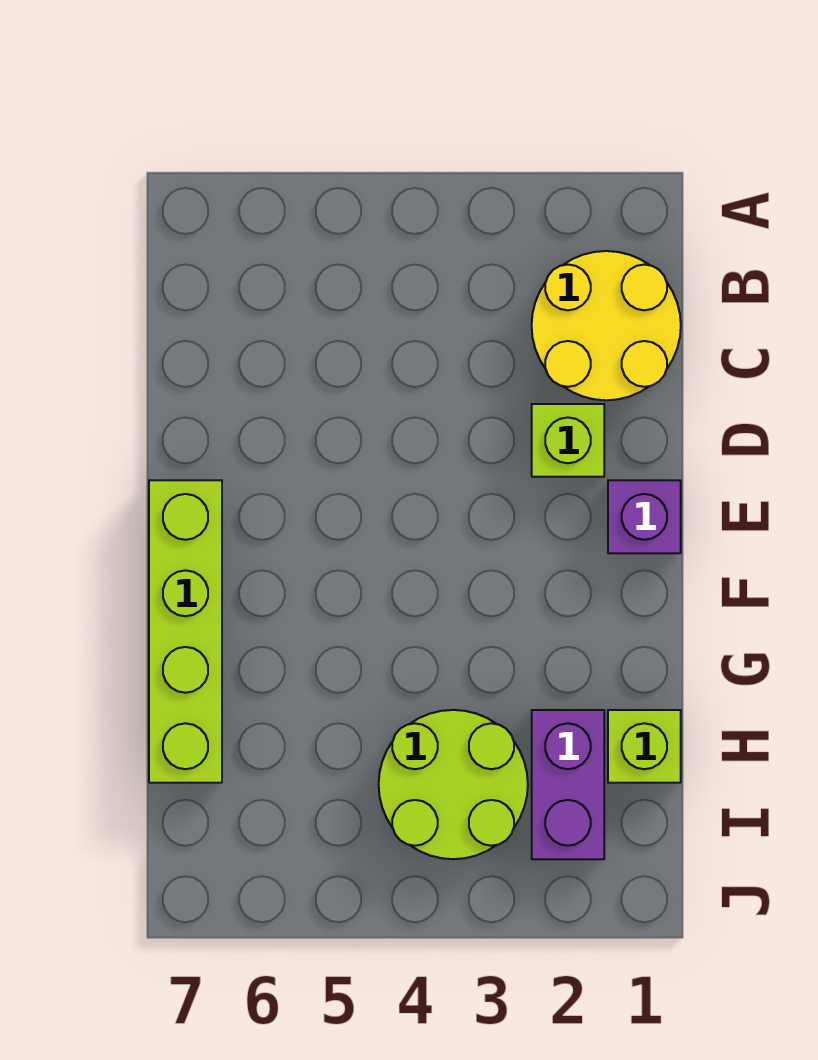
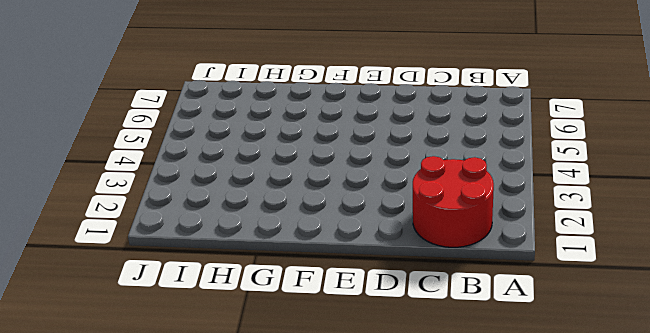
red round brick B1:C2 level 1 -> yellow round brick B1:C2 level 1
none -> lime brick D2 level 1
none -> purple brick E1 level 1

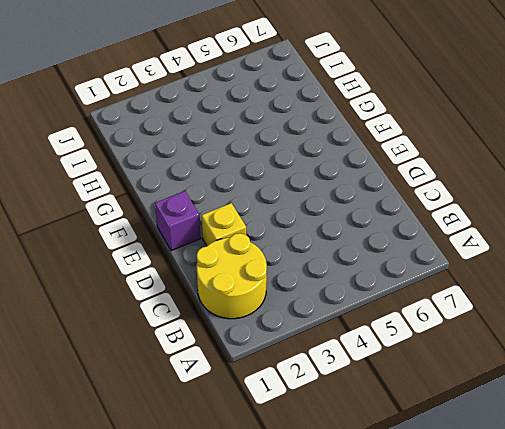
yellow brick D2 level 1 -> lime brick D2 level 1
none -> lime brick E7:H7 level 1
none -> lime brick H1 level 1

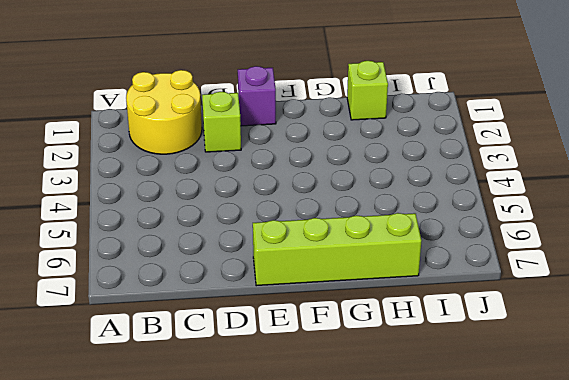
none -> purple brick H2:I2 level 1
none -> lime round brick H3:I4 level 1

